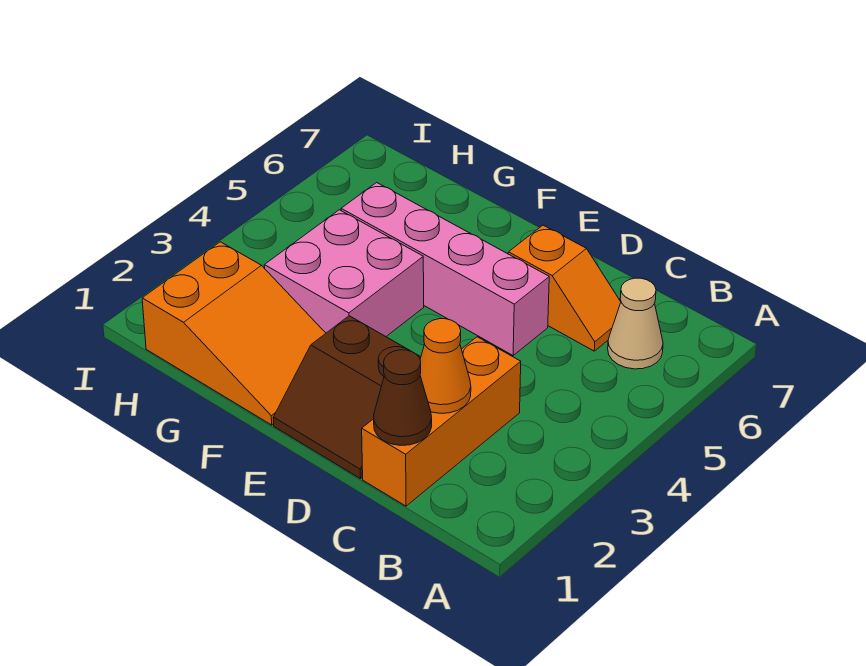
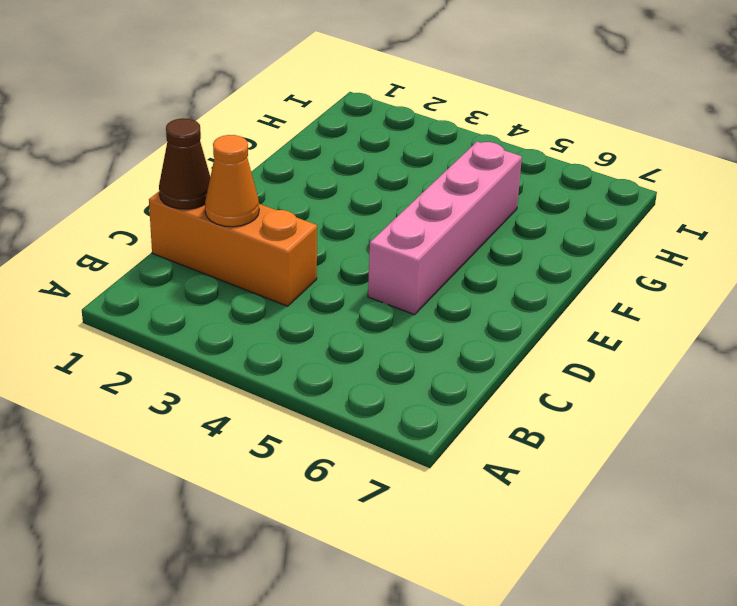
none -> tan cone B6 level 1
none -> orange slope C6:D6 level 1 top D

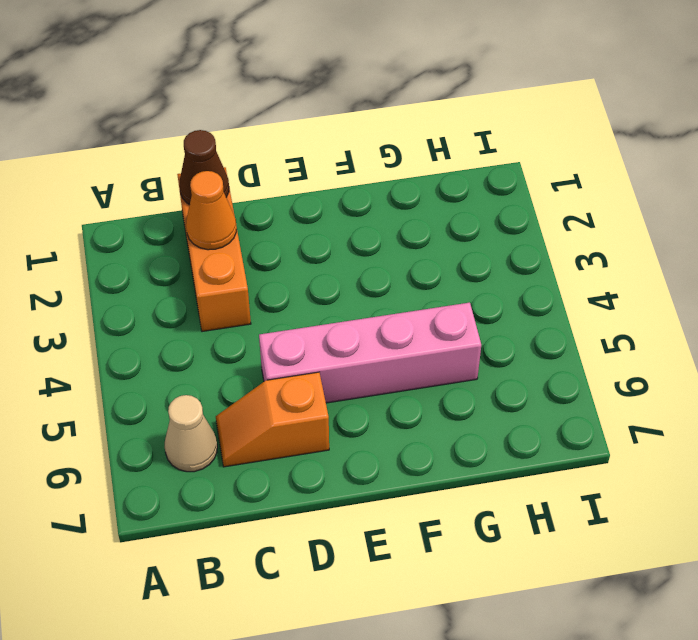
none -> brown slope D1:E2 level 1 top 2
none -> orange slope F1:H2 level 1 top H

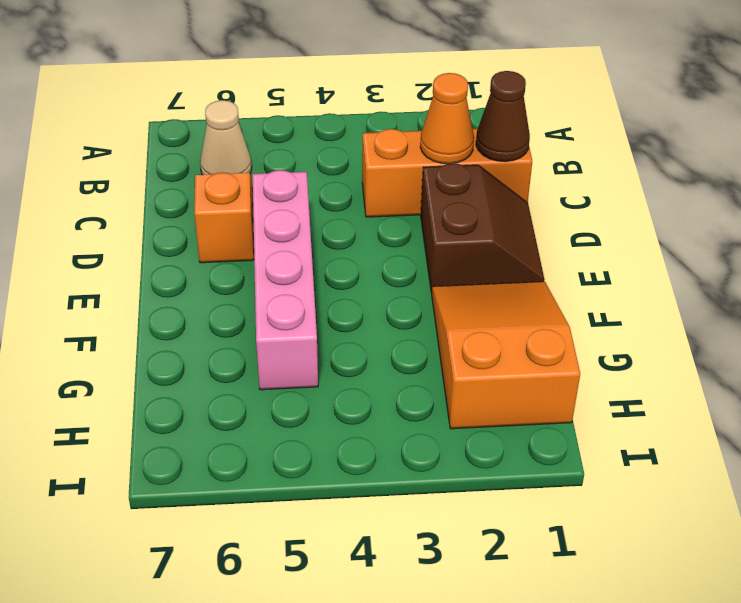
none -> pink brick F3:G4 level 1

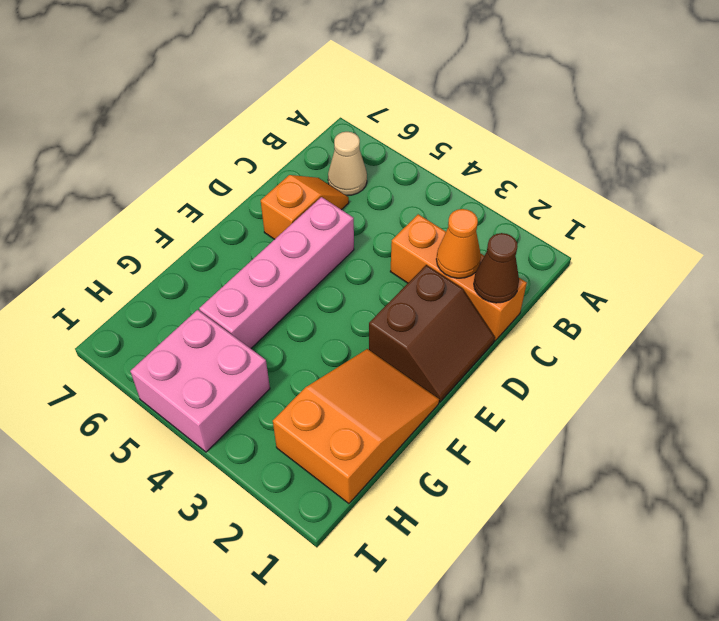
pink brick H4:I5 level 1 -> pink brick F3:G4 level 1

